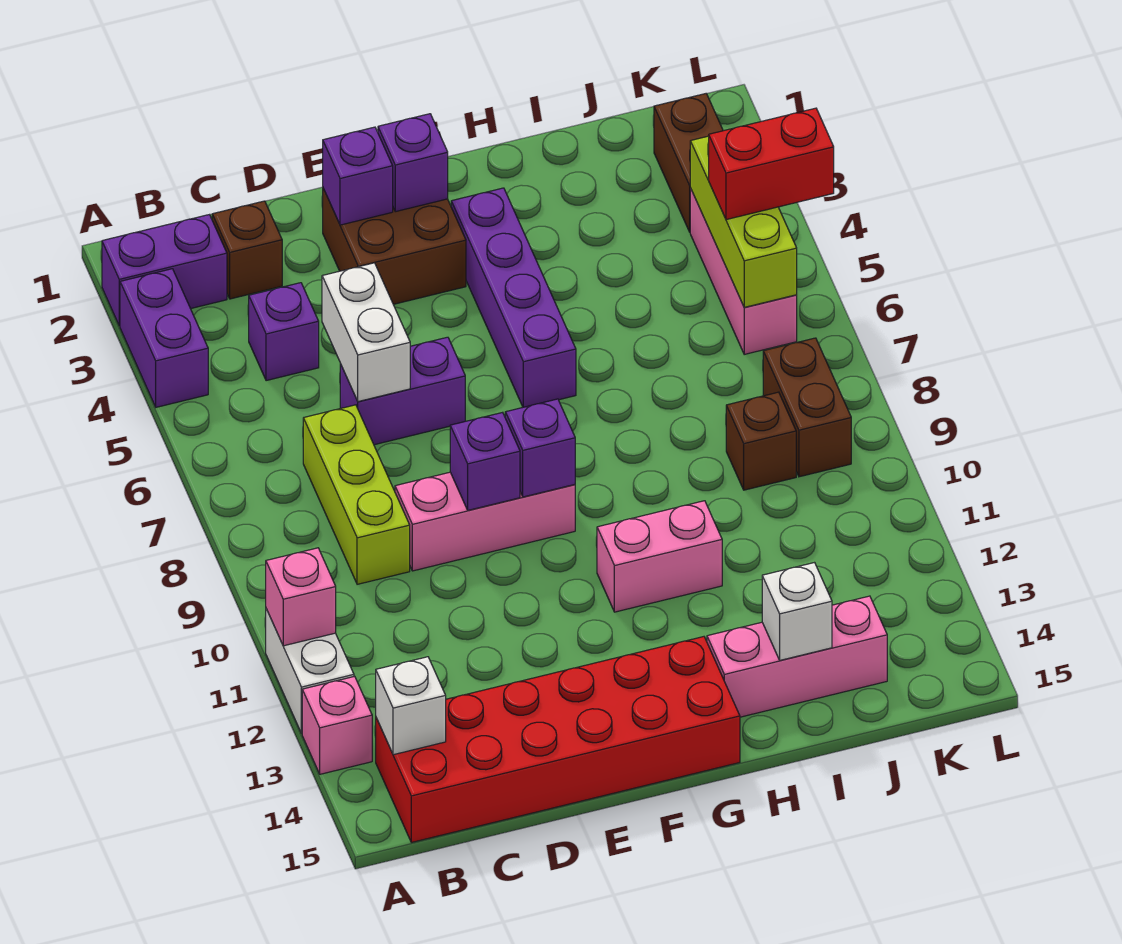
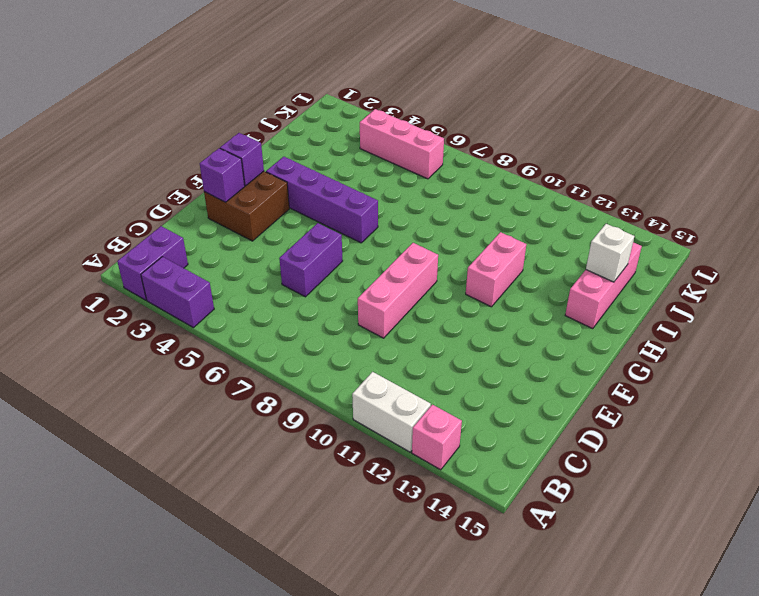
none -> red brick B14:G15 level 1
none -> brown brick C2 level 1
none -> purple brick C4 level 1

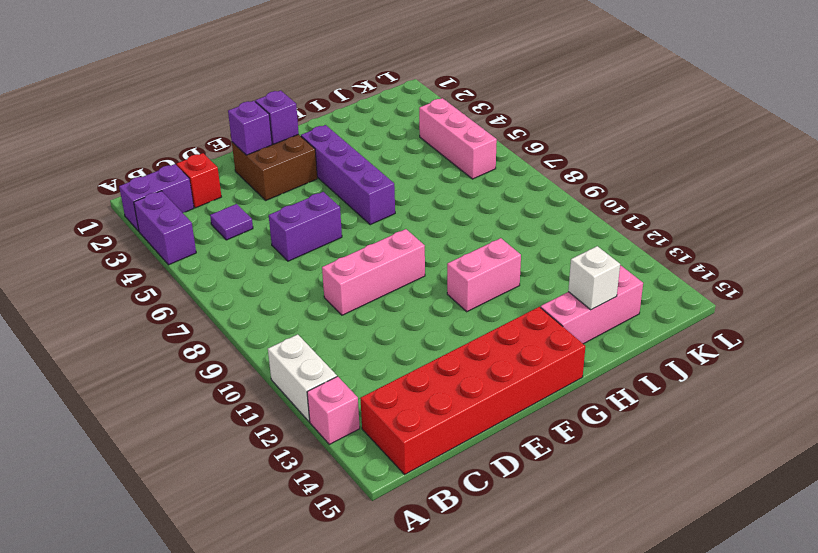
red brick C2 level 1 -> brown brick C2 level 1
purple tile C4 level 1 -> purple brick C4 level 1
none -> lime brick C7:C9 level 1
none -> brown brick J9 level 1
none -> brown brick K2:K3 level 1

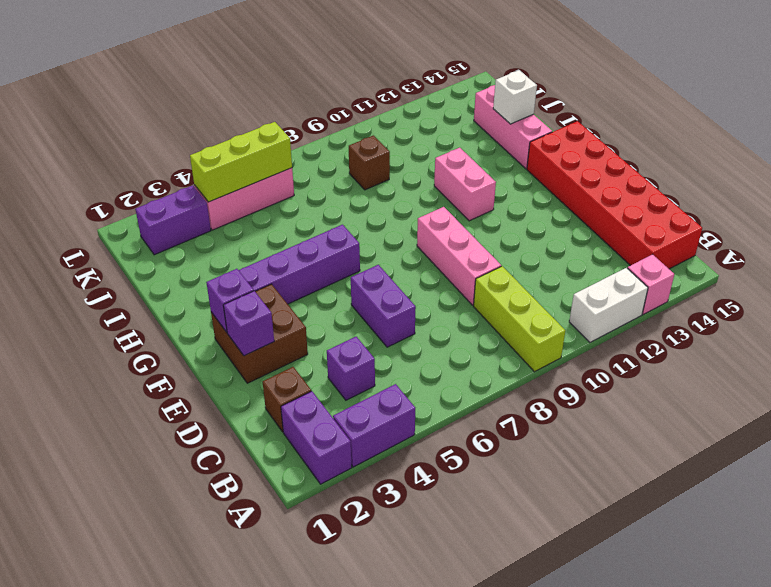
lime brick A9:C9 level 1 -> lime brick C7:C9 level 1
purple brick K2:K3 level 1 -> brown brick K2:K3 level 1
none -> brown brick K8:K9 level 1
none -> pink brick A11 level 2
none -> white brick B14 level 2

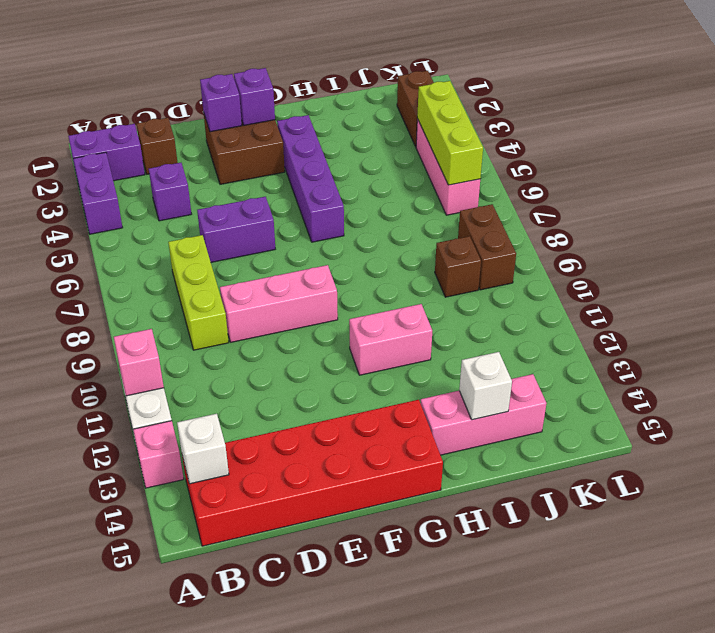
none -> white brick D5:D6 level 2
none -> purple brick E9 level 2
none -> purple brick F9 level 2

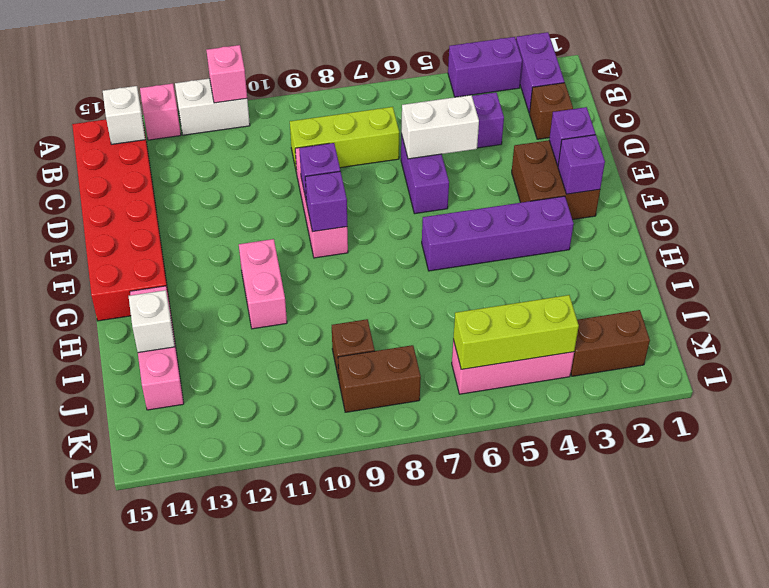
none -> red brick K5:L5 level 3

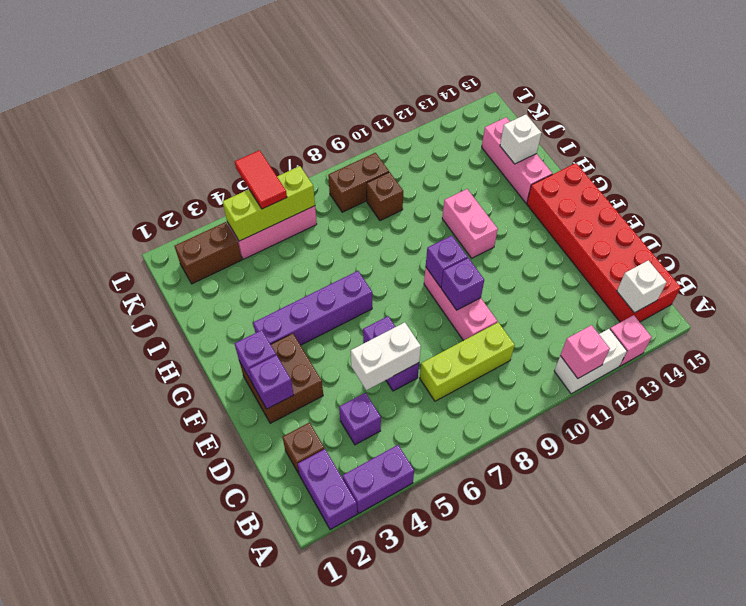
red tile K5:L5 level 3 -> red brick K5:L5 level 3

